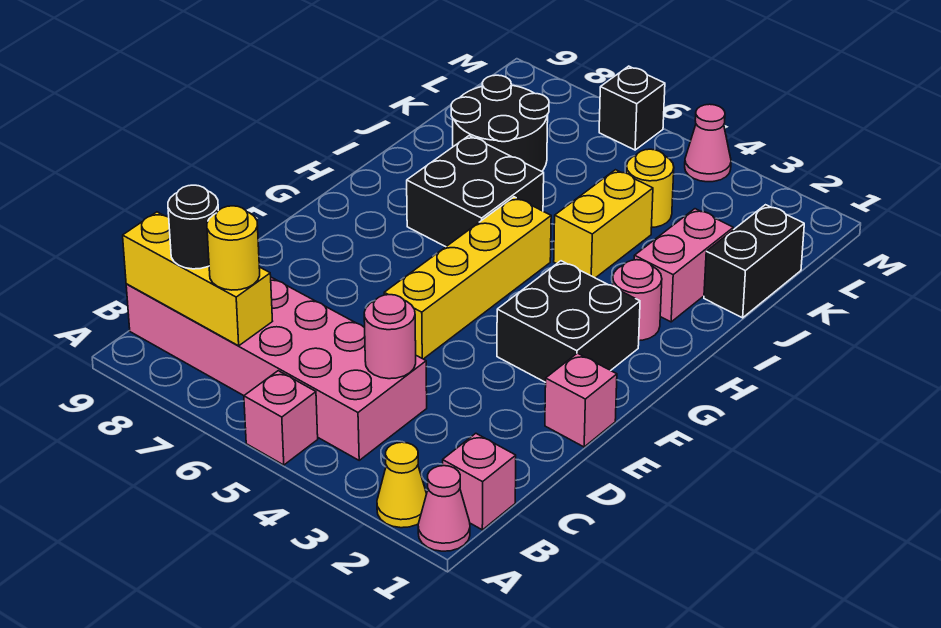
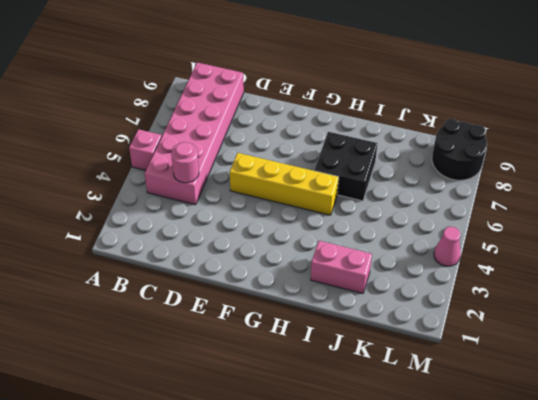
black round brick L8:M9 level 1 -> black round brick J7:K8 level 1
none -> pink cone A1 level 1
none -> yellow cone A2 level 1
none -> pink brick B1 level 1

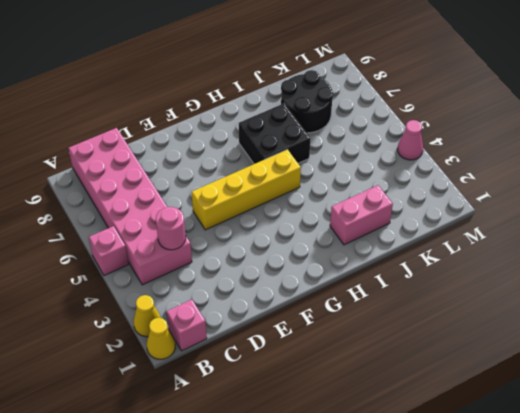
yellow cone A1 level 1 -> pink cone A1 level 1
none -> pink brick E1 level 1
none -> black brick F2:G3 level 1
none -> pink round brick H2 level 1

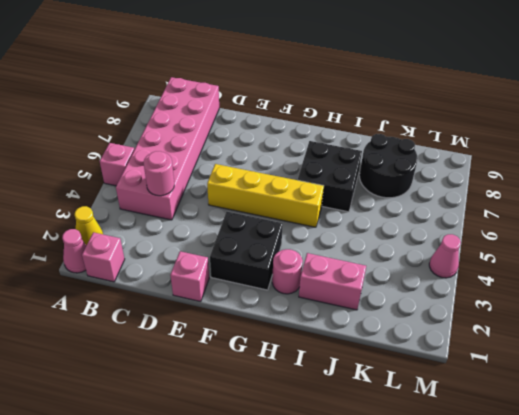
none -> yellow brick I4:J4 level 1
none -> black brick J1:K1 level 1
none -> yellow round brick K4 level 1

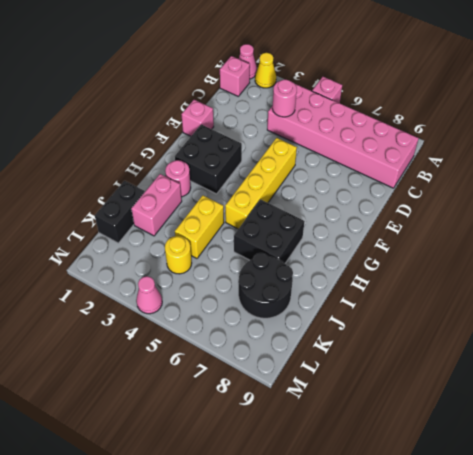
none -> black brick M6 level 1
none -> yellow brick B7:B9 level 2
none -> yellow round brick B7 level 3

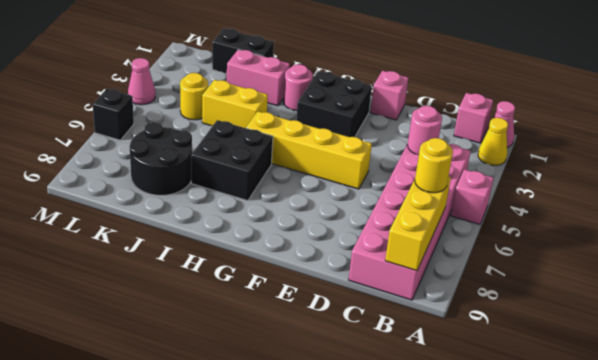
none -> black round brick B8 level 3

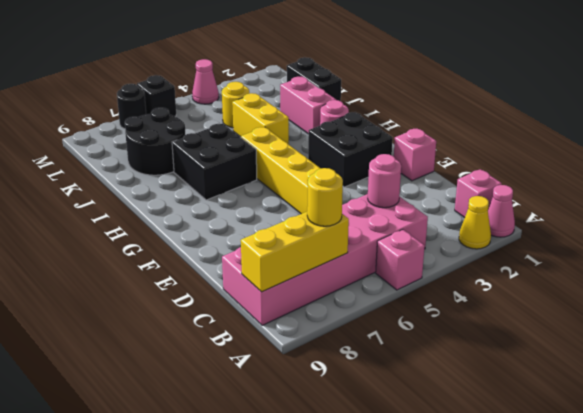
black round brick M7 level 1 -> black round brick B8 level 3

